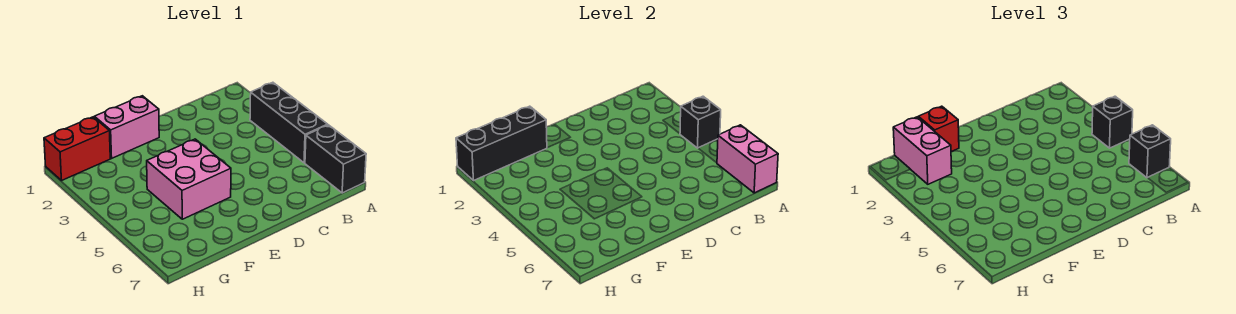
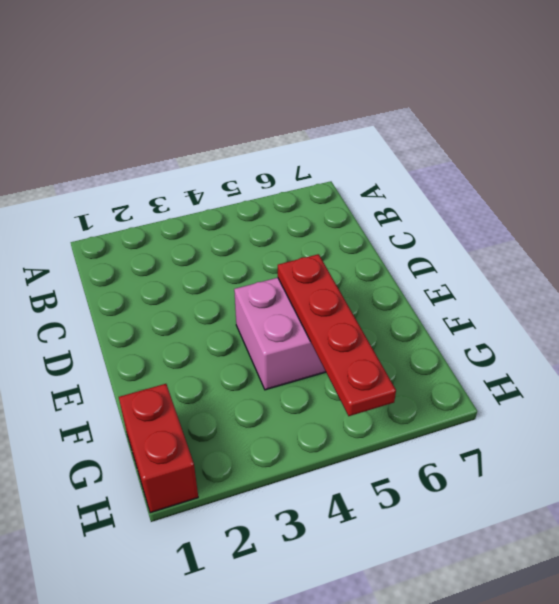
red plate E5:H5 level 2 -> none
none -> black brick A3:A5 level 1
none -> black brick A6:A7 level 1
none -> pink brick E1:F1 level 1

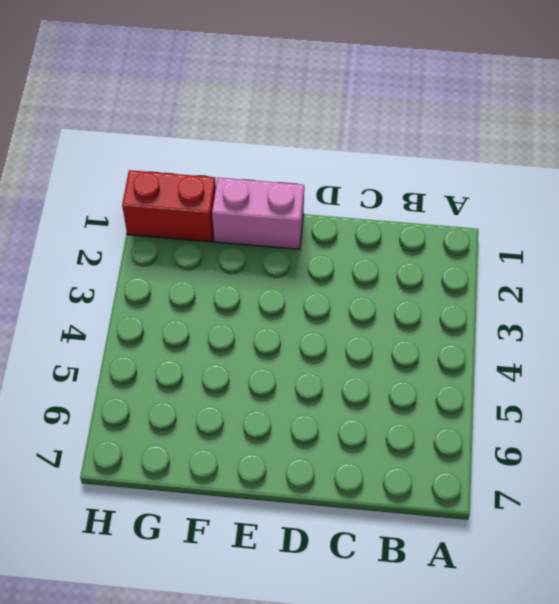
none -> black brick A3:A5 level 1
none -> black brick A6:A7 level 1
none -> pink brick E4:F5 level 1

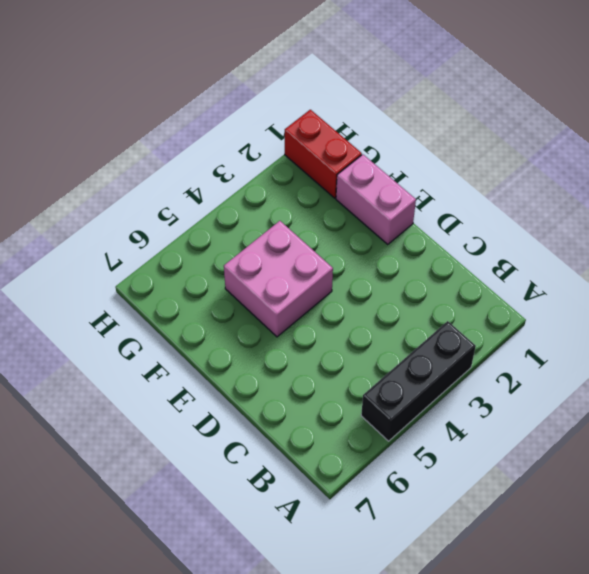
none -> black brick A6:A7 level 1
none -> black brick A4 level 2
none -> pink brick A6:A7 level 2

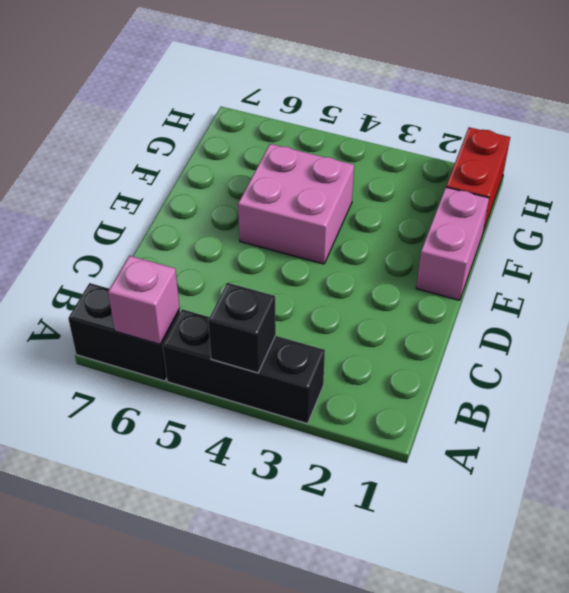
pink brick A6 level 2 -> pink brick A6:A7 level 2
none -> black brick F1:H1 level 2
none -> black brick A4 level 3
none -> black brick A6 level 3

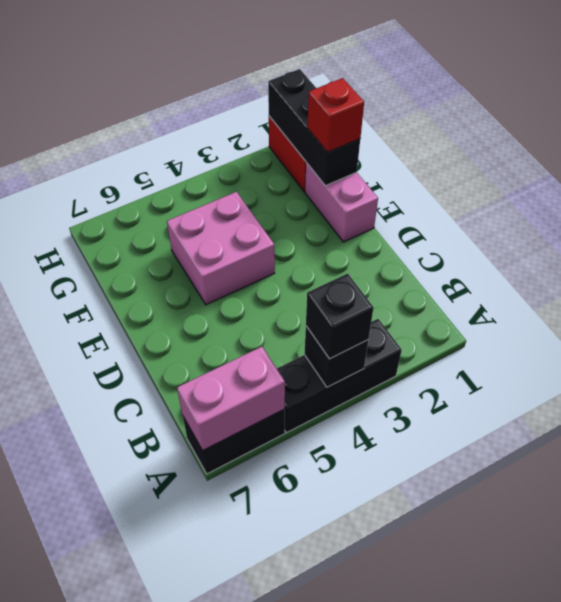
none -> black brick A6 level 3
none -> pink brick G1:G2 level 3

